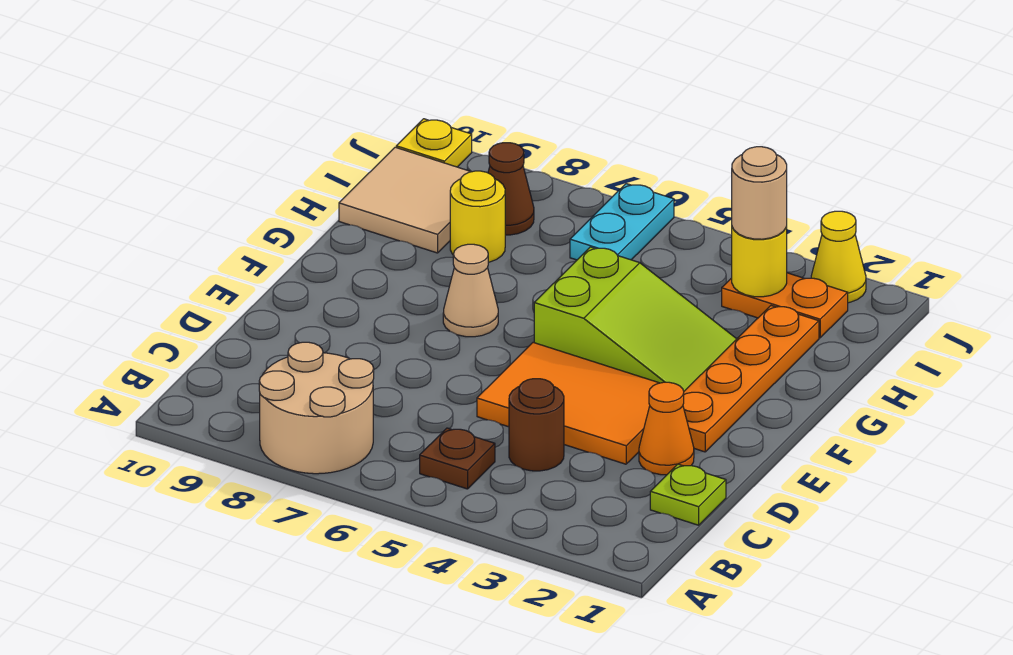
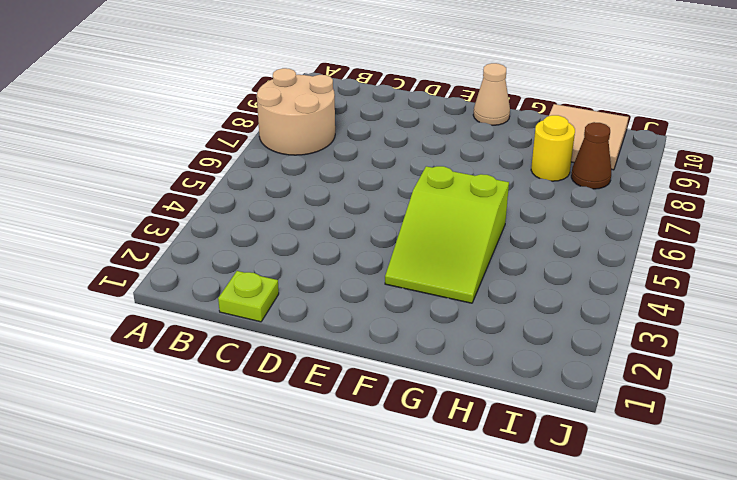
tan cone F10 level 1 -> tan cone F7 level 1
none -> brown plate B5 level 1
none -> brown round brick C4 level 1
none -> orange cone D2 level 1

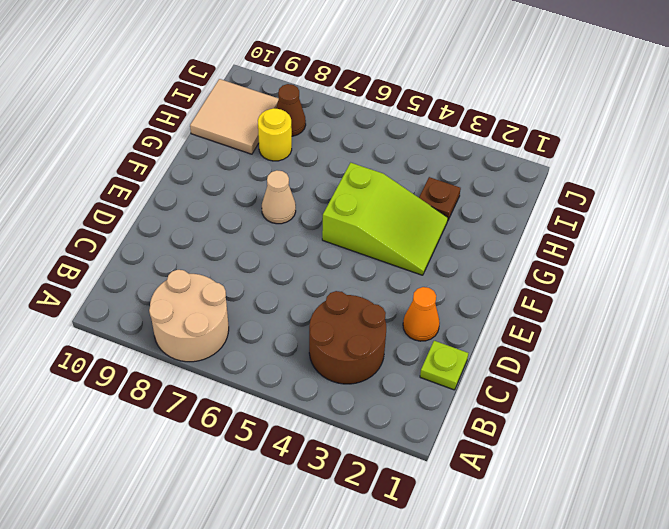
brown round brick B3:C4 level 1 -> brown round brick C4 level 1
brown plate H3 level 1 -> brown plate B5 level 1
none -> orange tile D3:E5 level 1
none -> orange plate E2:H2 level 1
none -> orange plate I2:I3 level 1

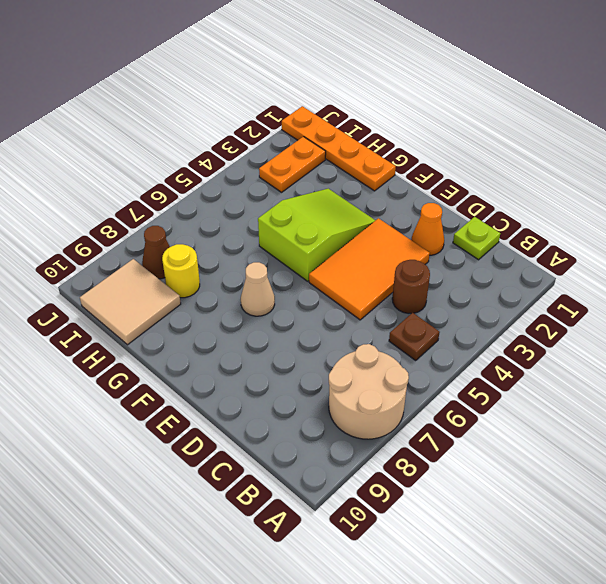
orange plate G1:J1 level 1 -> orange plate E2:H2 level 1
none -> cyan plate I6:J6 level 1
none -> yellow cone J2 level 1
none -> yellow plate J10 level 1

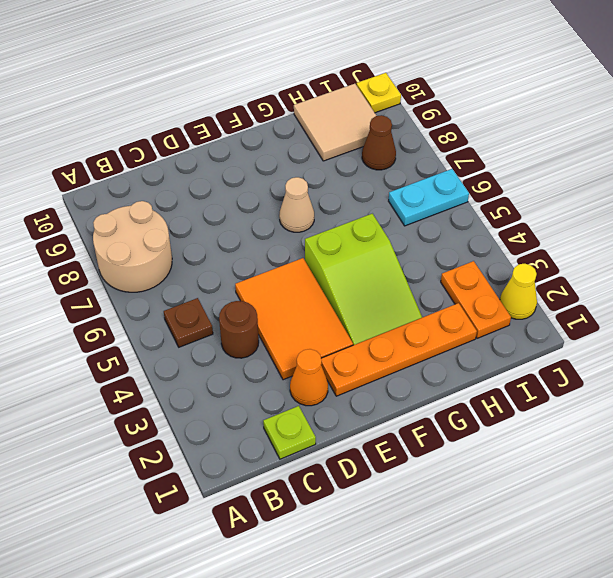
none -> yellow round brick H8 level 1
none -> yellow round brick I3 level 2
none -> tan round brick I3 level 3

